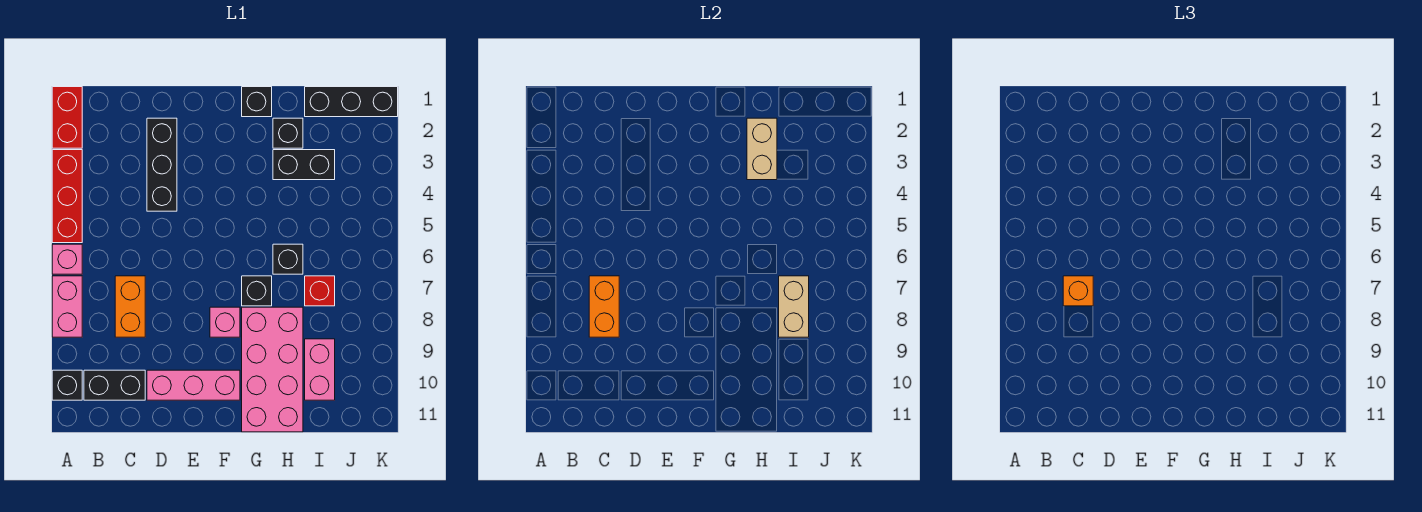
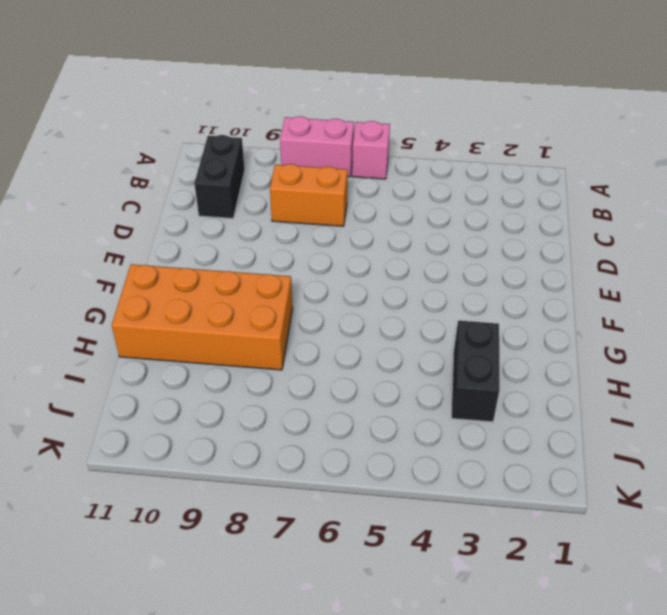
orange brick G8:H11 level 1 -> pink brick G8:H11 level 1
none -> red brick A1:A2 level 1
none -> red brick A3:A5 level 1
none -> black brick A10 level 1

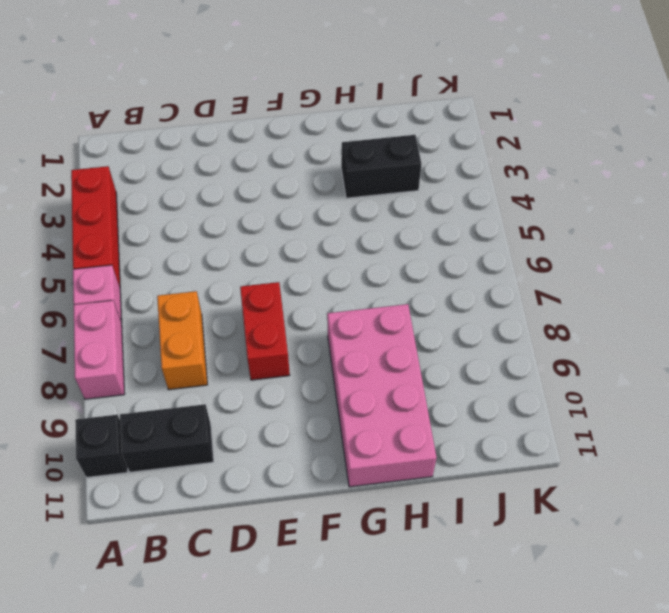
red brick E7:E8 level 1 -> red brick A1:A2 level 1
none -> black brick D2:D4 level 1
none -> pink brick D10:F10 level 1
none -> pink brick F8 level 1

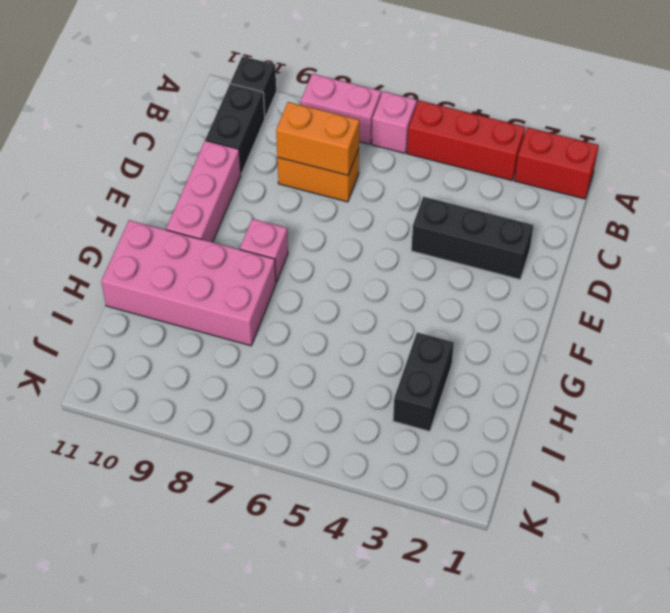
none -> black brick G1 level 1
none -> black brick G7 level 1
none -> black brick H2 level 1

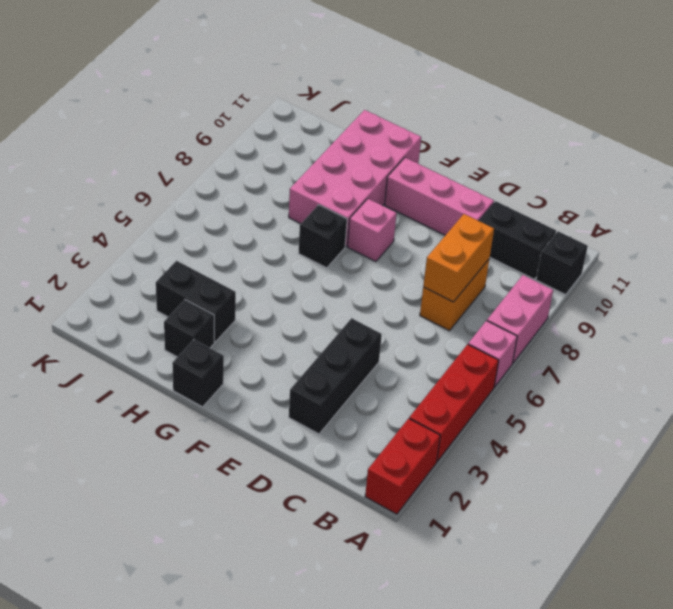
none -> black brick H6 level 1
none -> black brick I1:K1 level 1
none -> red brick I7 level 1

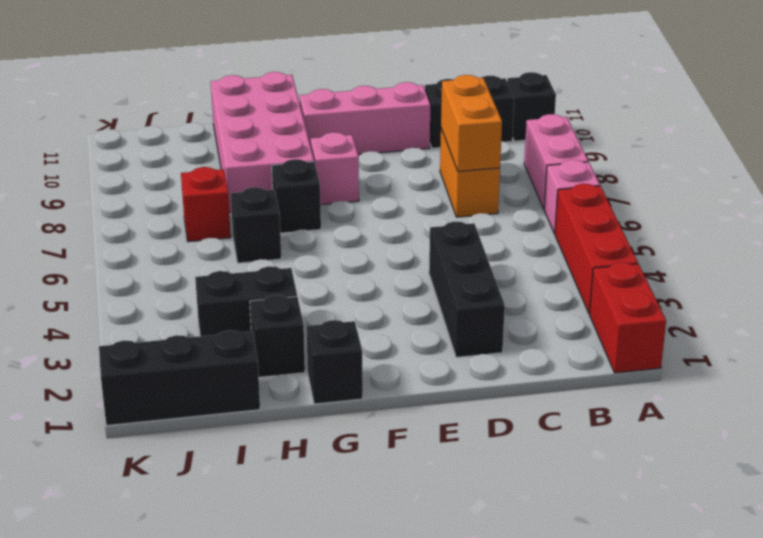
none -> pink brick I9:I10 level 1
none -> tan brick H2:H3 level 2
none -> tan brick I7:I8 level 2

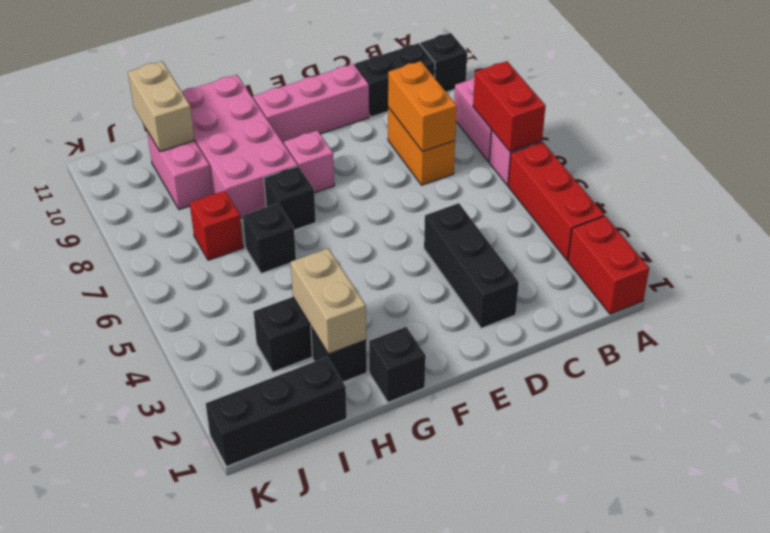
red brick A6:A7 level 2 -> none
tan brick I10:I11 level 2 -> tan brick I7:I8 level 2
none -> orange brick C7 level 3

